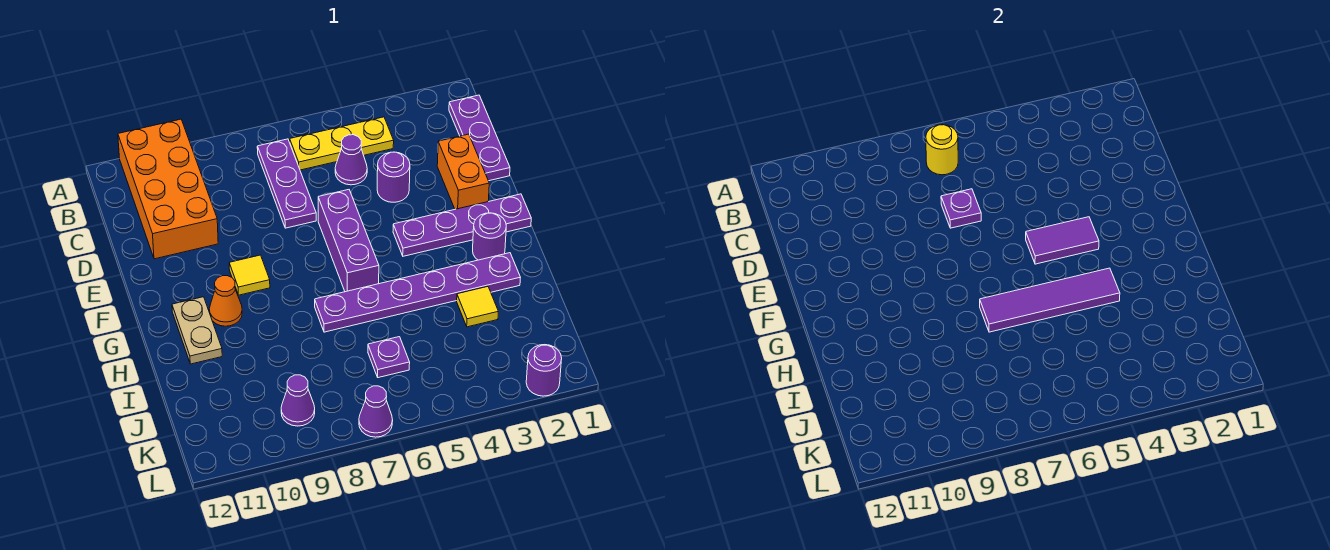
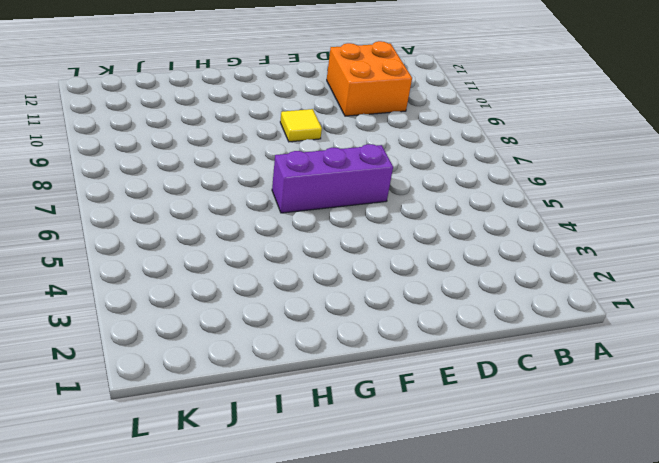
orange brick C10:D11 level 1 -> orange brick A10:D11 level 1
none -> purple plate B1:D1 level 1
none -> yellow plate B4:B6 level 1
none -> purple plate B7:D7 level 1

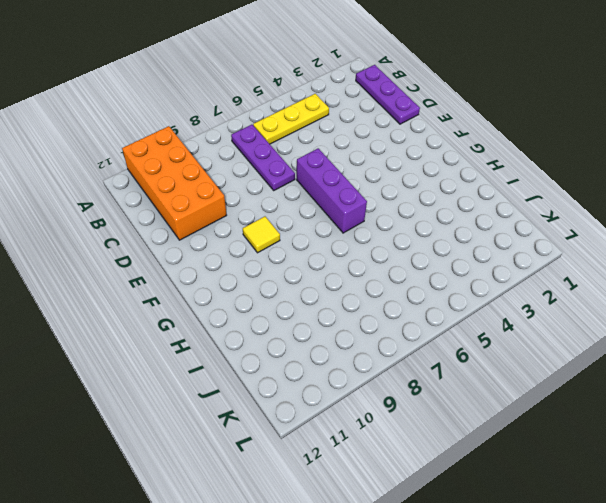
none -> purple cone C5 level 1
none -> orange brick D2:E2 level 1
none -> purple round brick D4 level 1

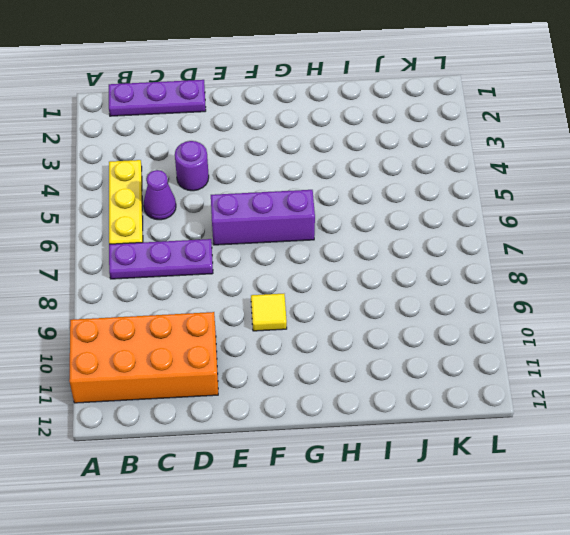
none -> orange brick D2:E2 level 1
none -> purple plate F1:F4 level 1
none -> purple round brick G2 level 1

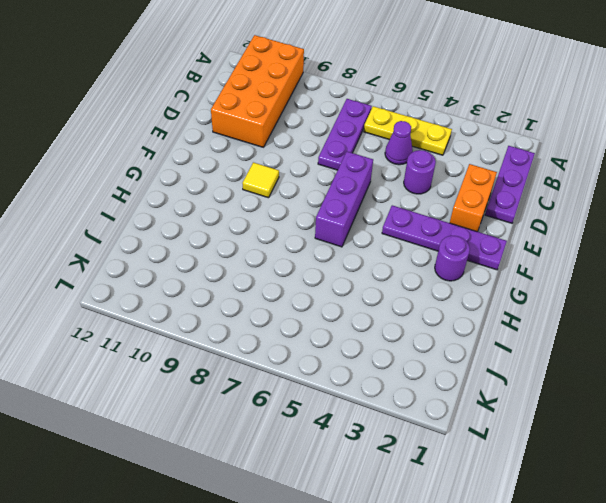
none -> orange cone G10 level 1
none -> tan plate G11:H11 level 1
none -> purple plate H2:H7 level 1

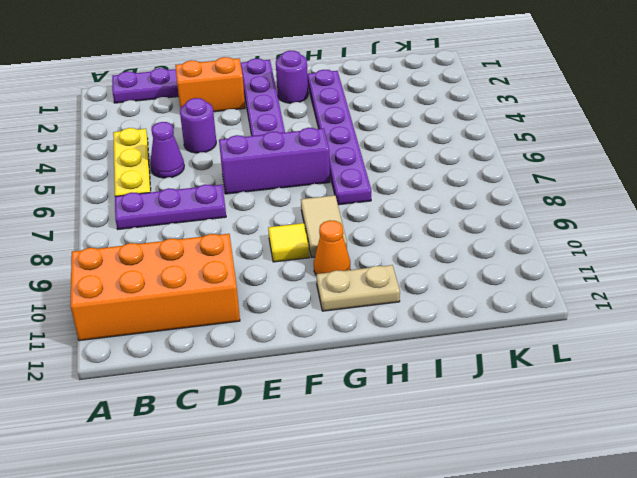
tan tile G8:G9 level 1 -> none
none -> yellow tile I3 level 1
none -> purple plate J6 level 1
none -> purple cone K9 level 1

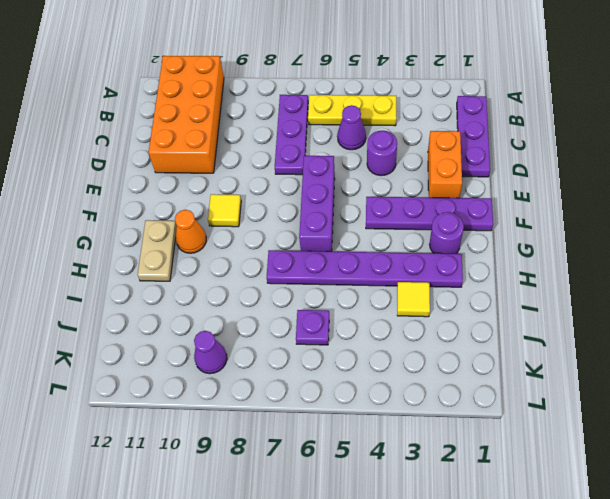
none -> purple round brick L2 level 1
none -> purple cone L7 level 1
none -> yellow round brick B7 level 2

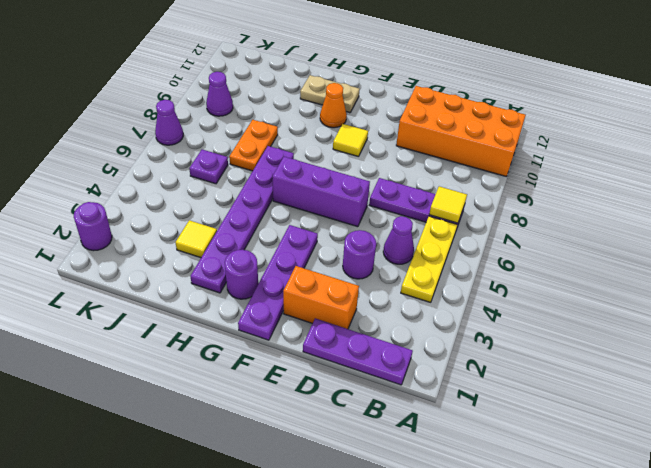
yellow tile B7 level 2 -> yellow round brick B7 level 2
orange plate I7:I8 level 1 -> none
none -> purple plate D7 level 2
none -> purple tile F4:F5 level 2
none -> purple tile H4:H7 level 2

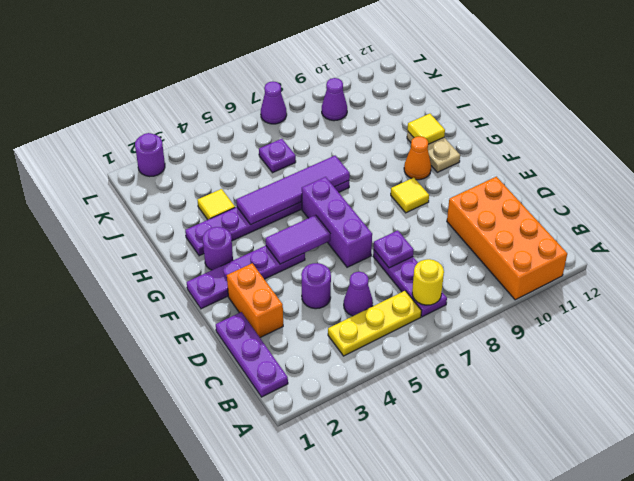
yellow tile H11 level 2 -> none

